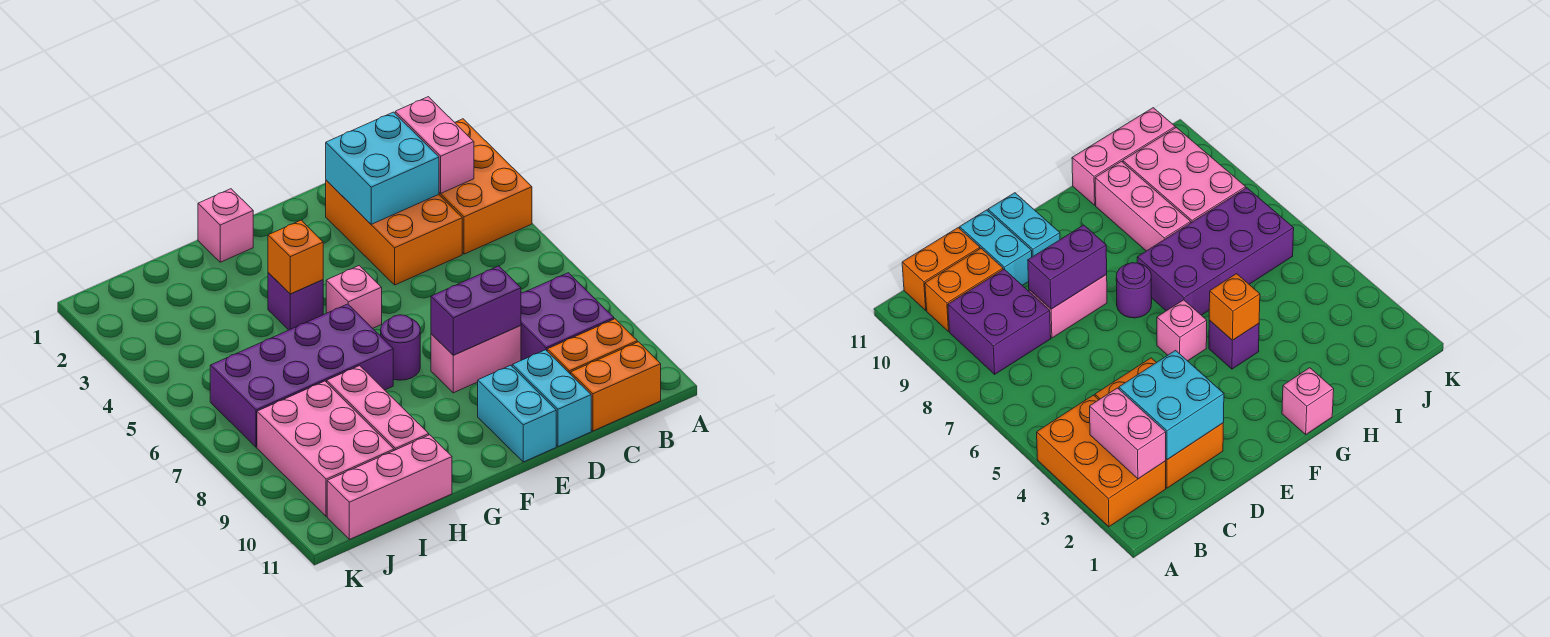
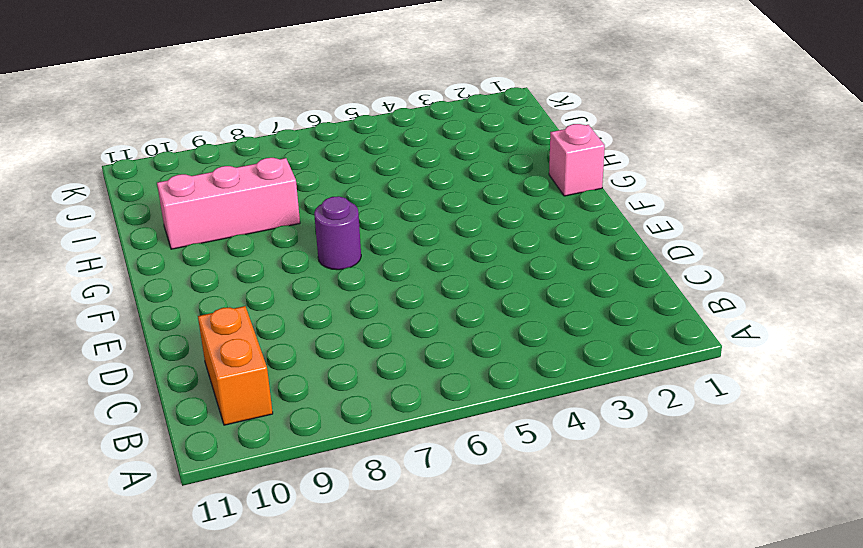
none -> orange brick A2:B4 level 1
none -> purple brick B8:C9 level 1
none -> orange brick B11:C11 level 1

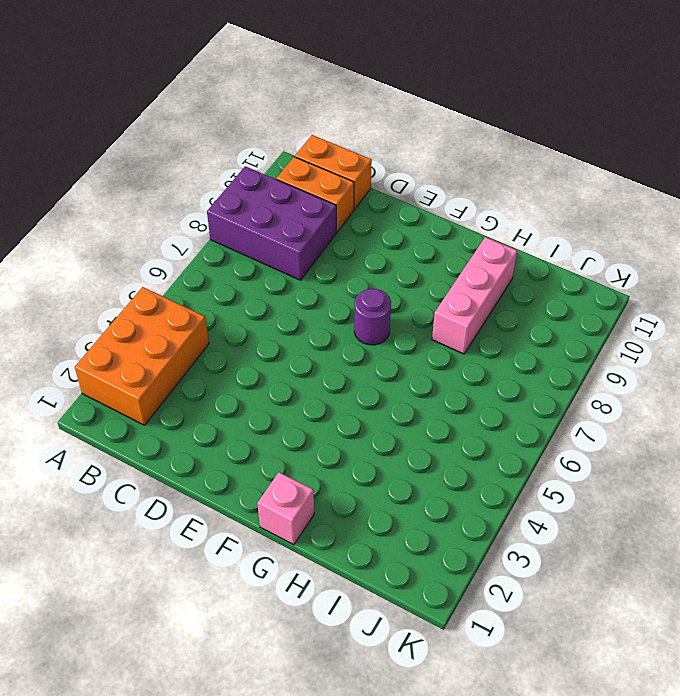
purple brick A8:C9 level 1 -> purple brick B8:C9 level 1
none -> orange brick C2:D4 level 1
none -> pink brick D8:E8 level 1
none -> cyan brick D10:D11 level 1

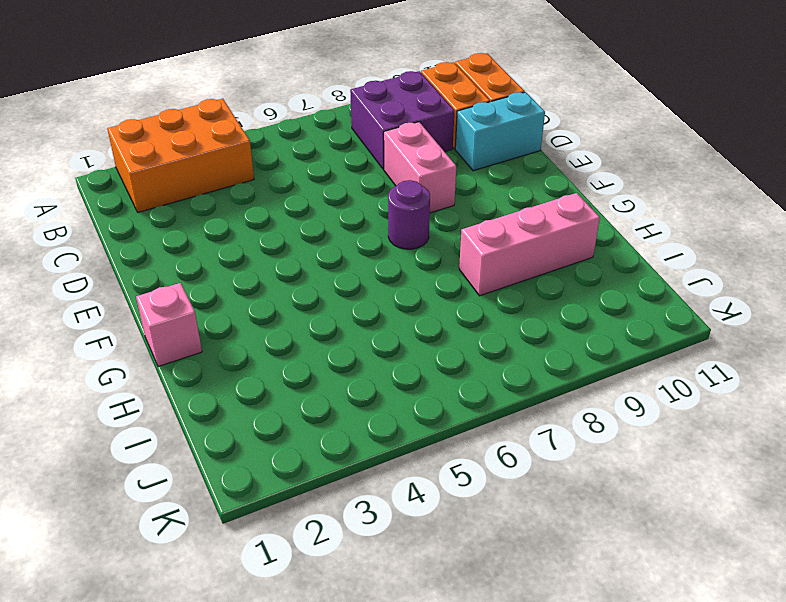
none -> orange brick C2:D4 level 1
none -> cyan brick E10:E11 level 1
none -> pink brick F5 level 1

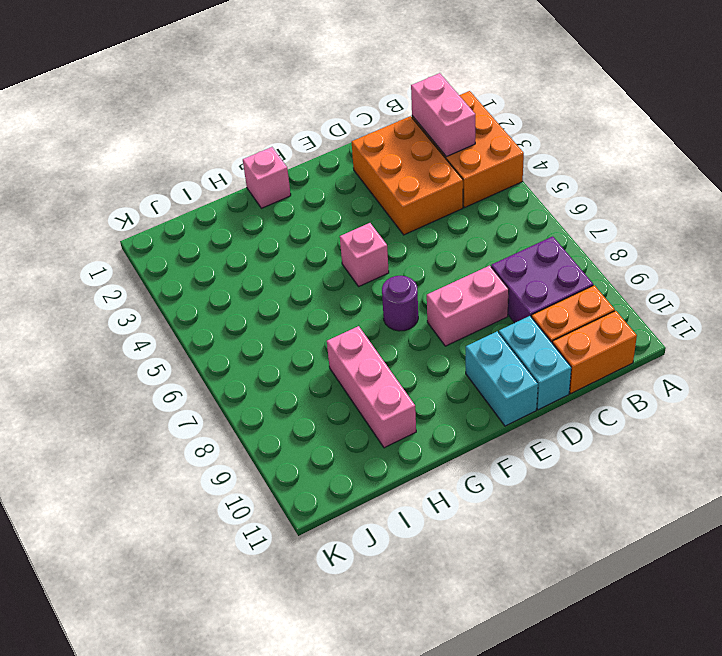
none -> purple brick G4 level 1
none -> purple brick G6:J7 level 1
none -> pink brick H11:J11 level 1

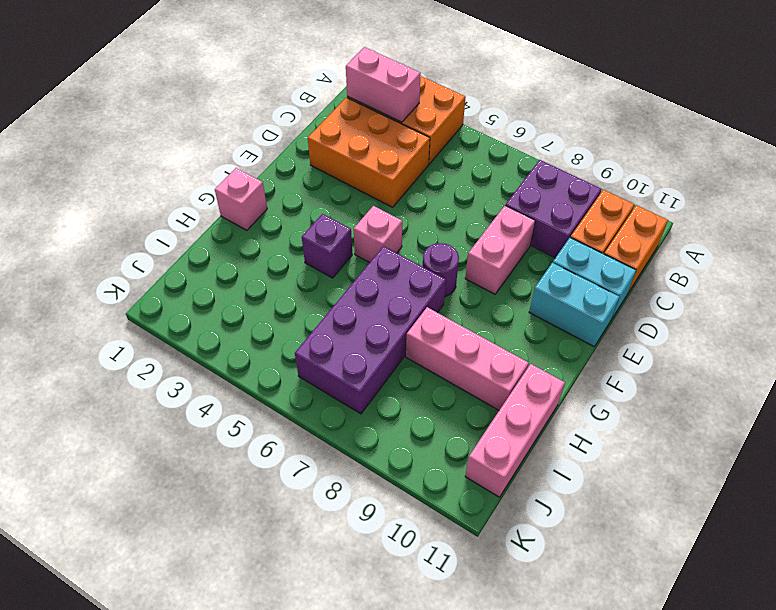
none -> pink brick I8:J10 level 1
none -> cyan brick C2:D3 level 2
none -> purple brick D8:E8 level 2

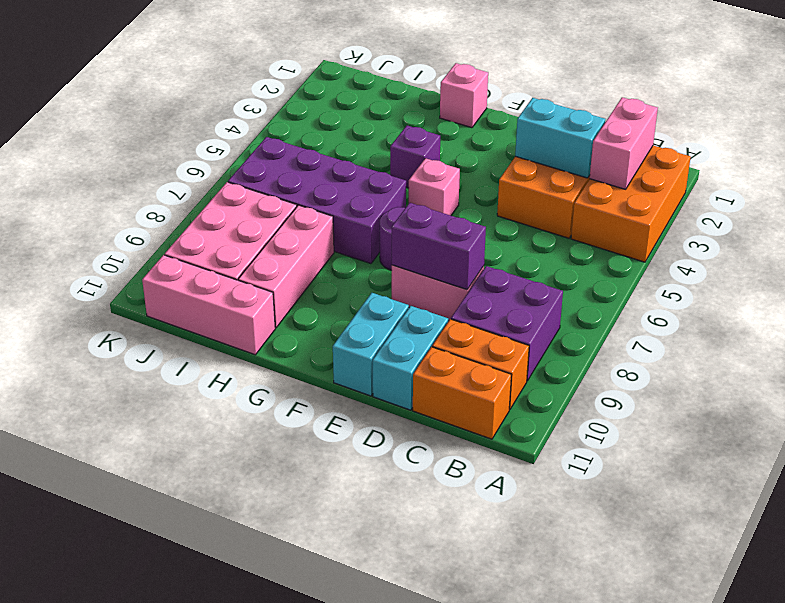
cyan brick C3:D3 level 2 -> cyan brick C2:D3 level 2
none -> orange brick G4 level 2

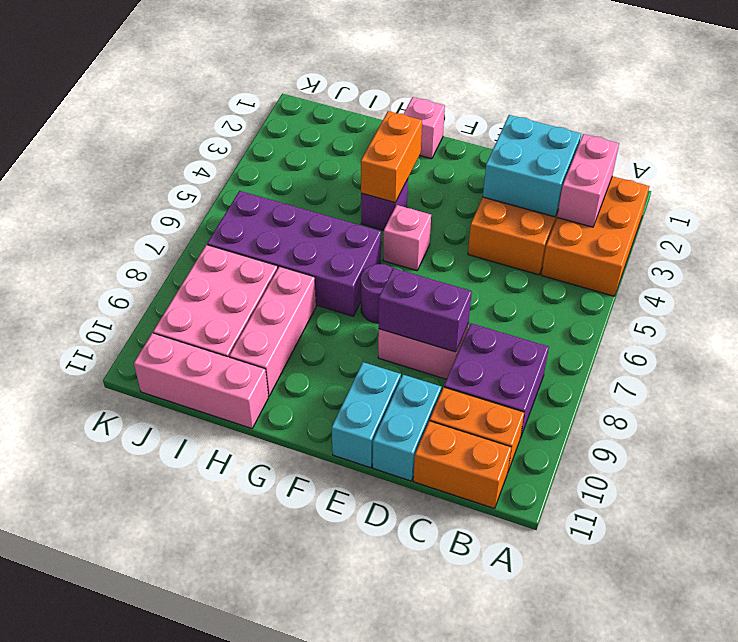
orange brick G3:G4 level 2 -> orange brick G4 level 2

